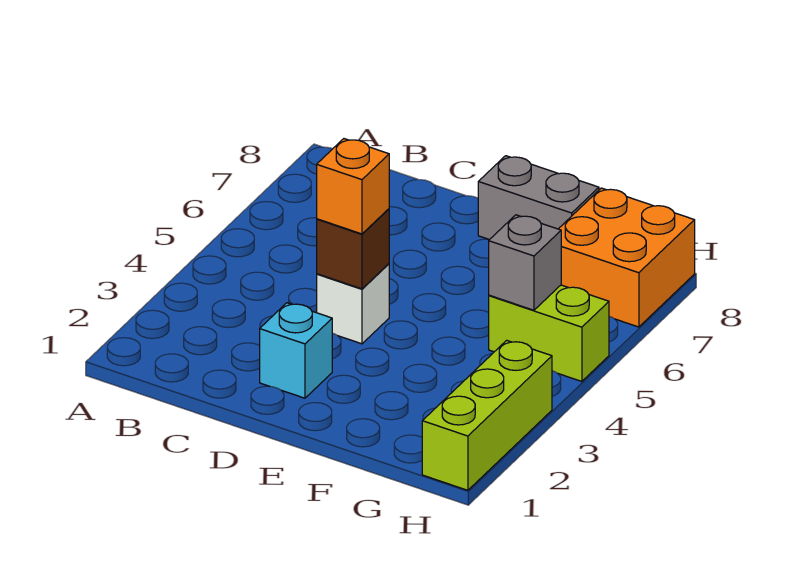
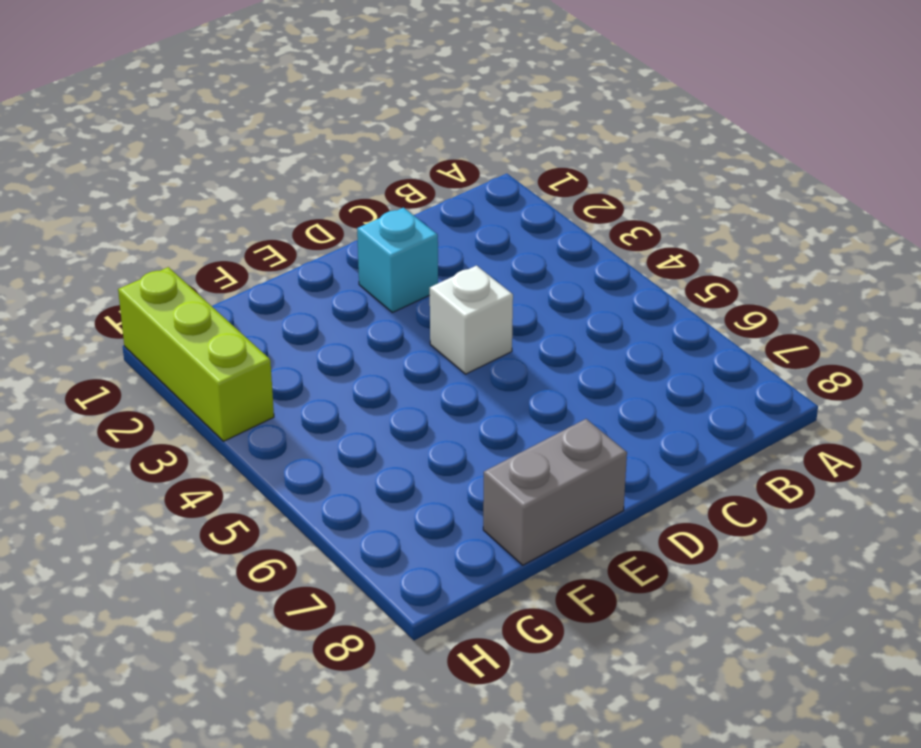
none -> lime brick G5:H5 level 1
none -> orange brick G7:H8 level 1

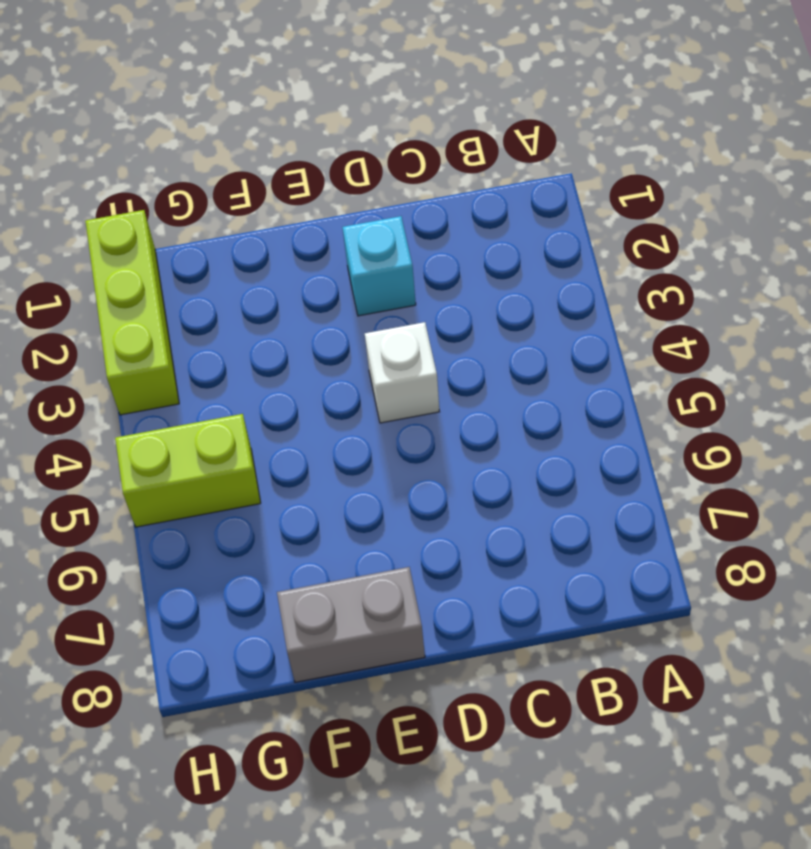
none -> orange brick G7:H8 level 1
none -> brown brick D4 level 2

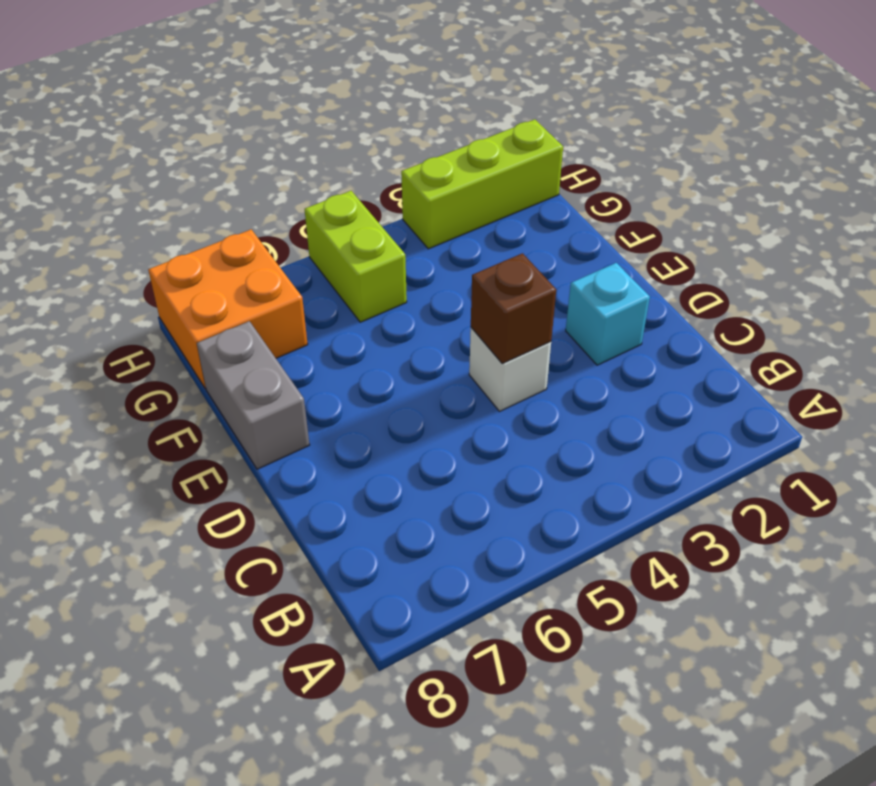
none -> grey brick G5 level 2
none -> orange brick D4 level 3

